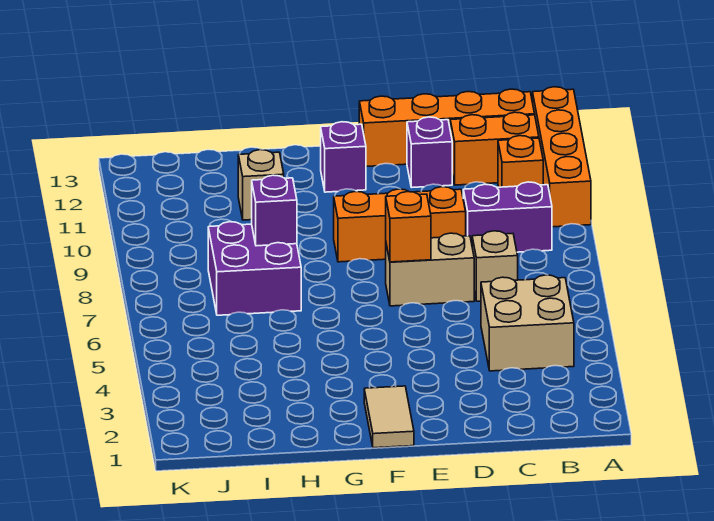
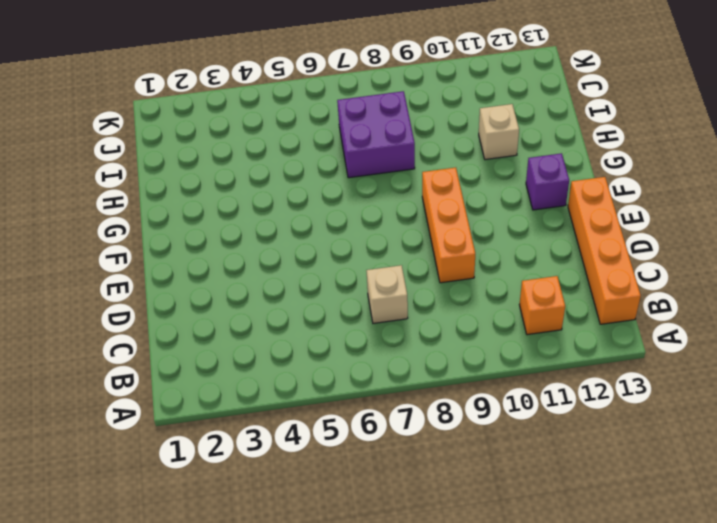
none -> orange brick A10:A13 level 1
none -> tan brick B4:C5 level 1
none -> purple brick B9:C9 level 1

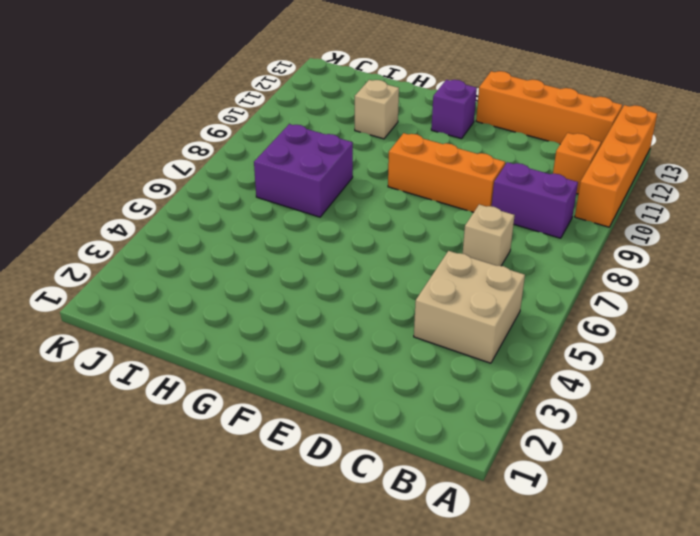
none -> orange brick B12:C12 level 1
none -> tan brick D7:E7 level 1
none -> purple brick D12 level 1

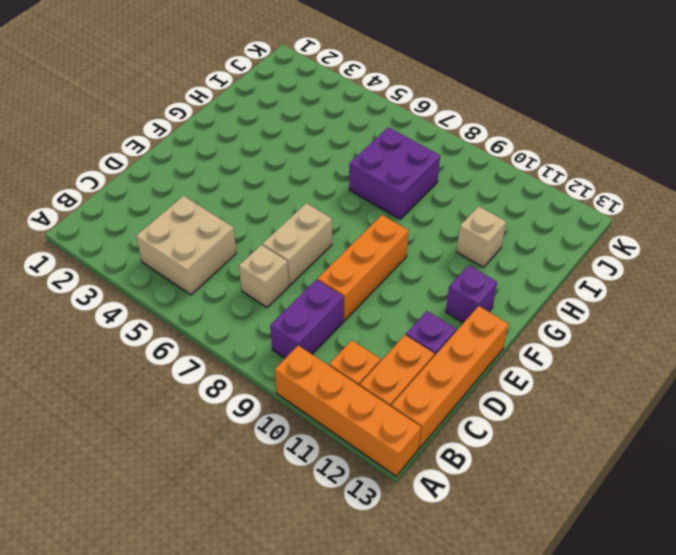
none -> tan tile F1:F2 level 1
none -> orange brick E7 level 2
none -> purple brick H8 level 2

